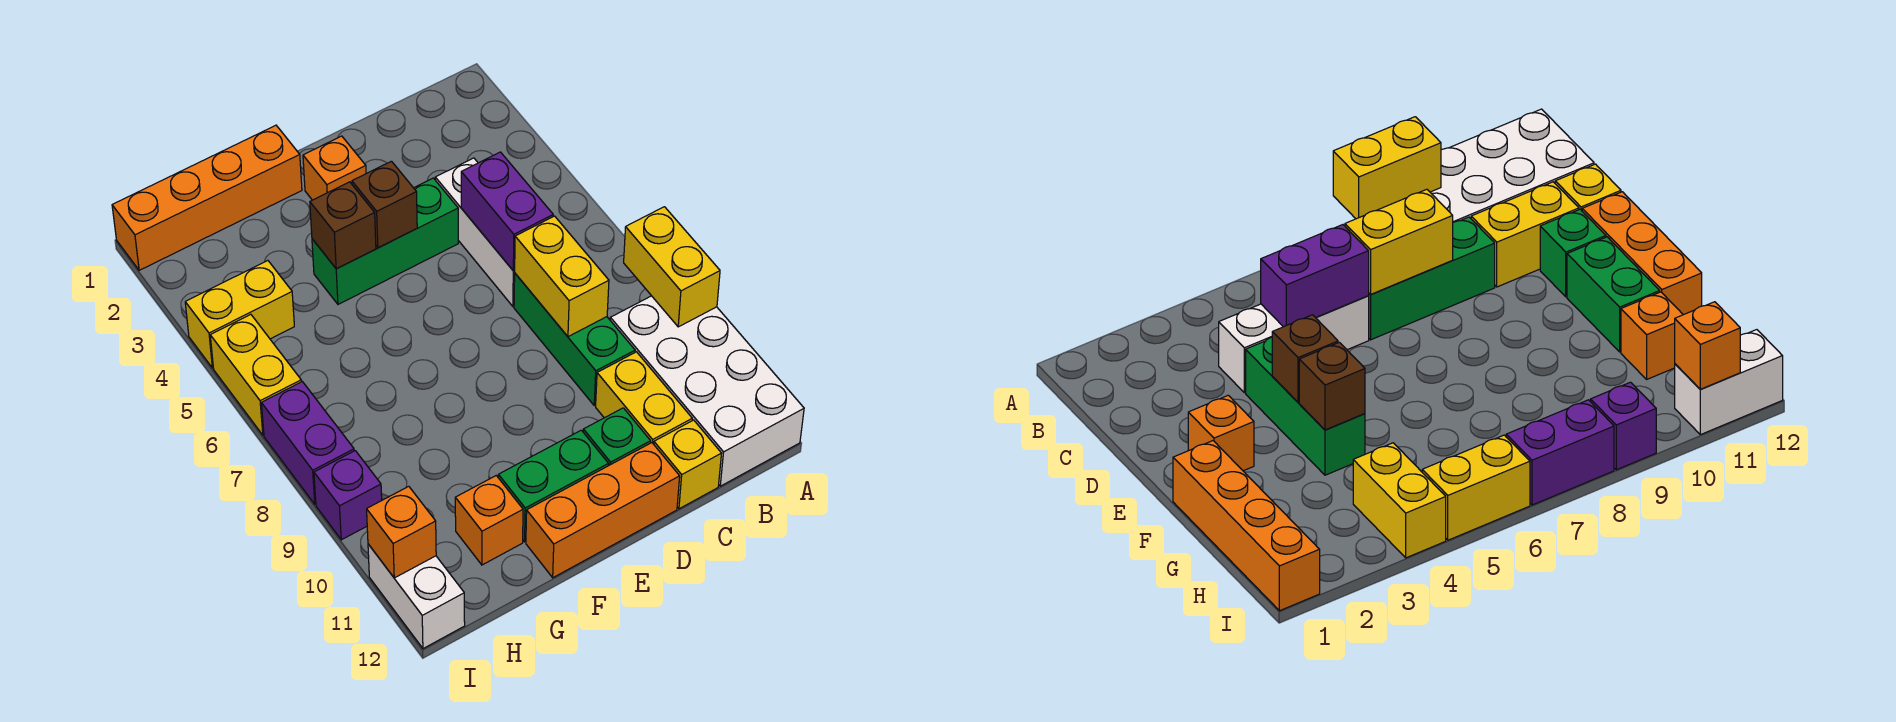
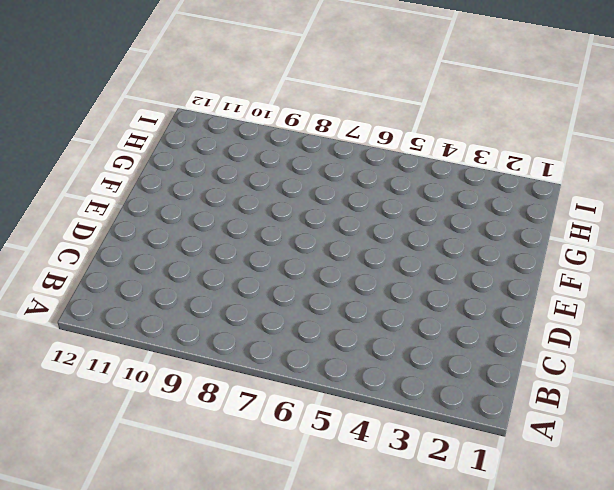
none -> white brick A9:B12 level 1
none -> white brick C4:C6 level 1
none -> green brick C7:C9 level 1

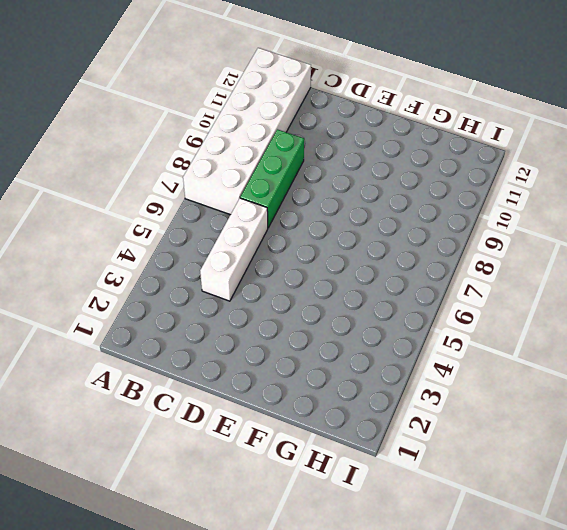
white brick A7:B12 level 1 -> white brick A9:B12 level 1
none -> yellow brick C10:C11 level 1
none -> yellow brick C12 level 1
none -> green brick D4:F4 level 1

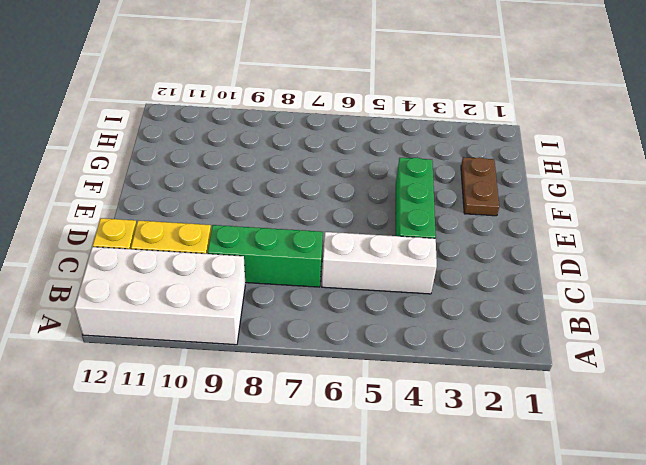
brown plate F2:G2 level 1 -> none
none -> green brick D11 level 1
none -> orange brick D12:F12 level 1
none -> orange brick E2 level 1

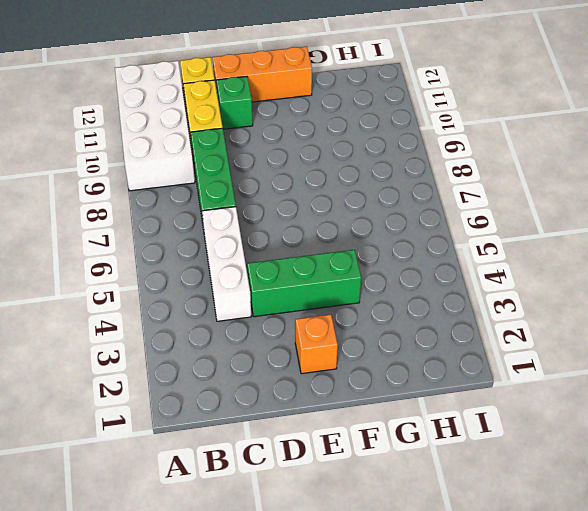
none -> green brick E11:F11 level 1
none -> orange brick F1:I1 level 1
none -> orange brick G11 level 1

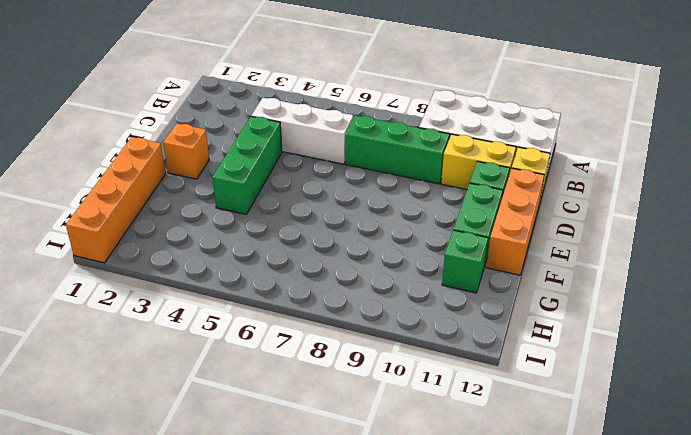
green brick G11 level 1 -> orange brick G11 level 1
none -> yellow brick H4:I4 level 1
none -> yellow brick I5:I6 level 1
none -> purple brick I7:I8 level 1

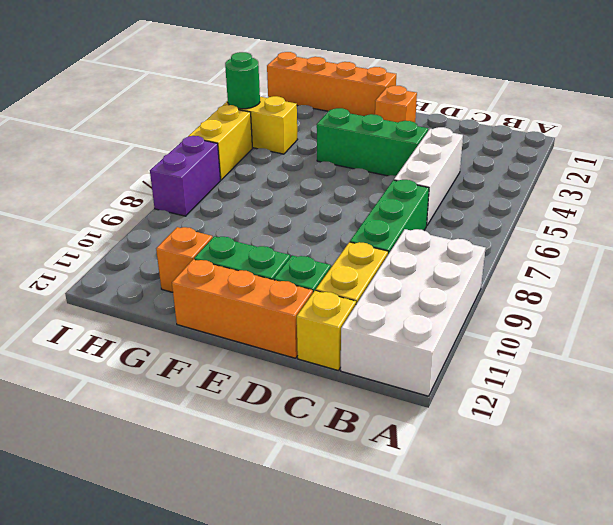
green round brick I4 level 2 -> none
none -> purple brick I9 level 1
none -> white brick I11:I12 level 1
none -> yellow brick A8:A9 level 2

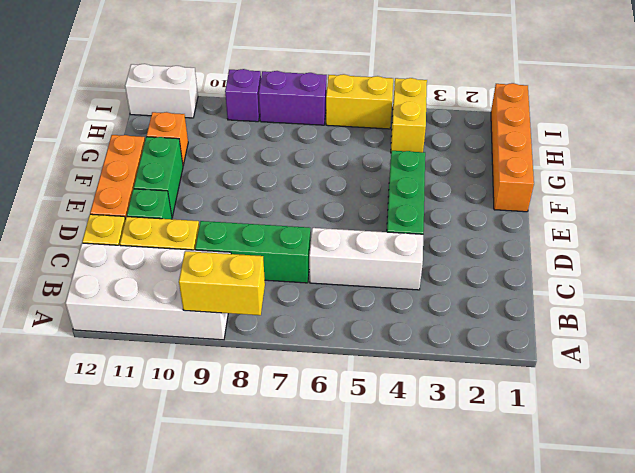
none -> orange brick E2 level 1
none -> purple brick C5:C6 level 2
none -> yellow brick C7:C8 level 2

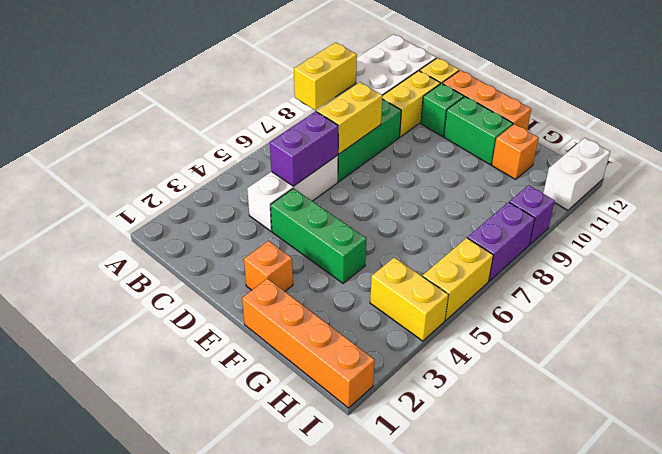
none -> brown brick E4 level 2
none -> brown brick F4 level 2
none -> orange brick I11 level 2

